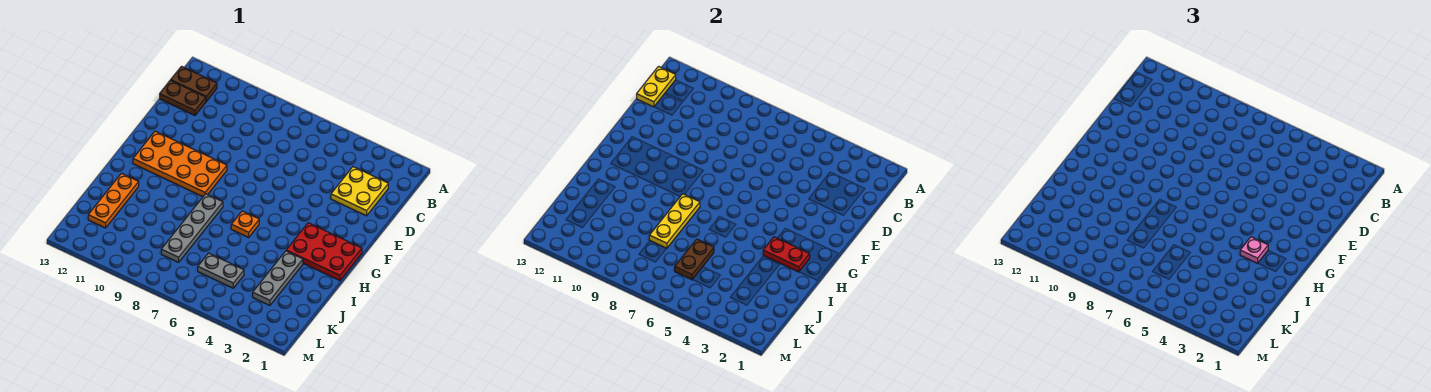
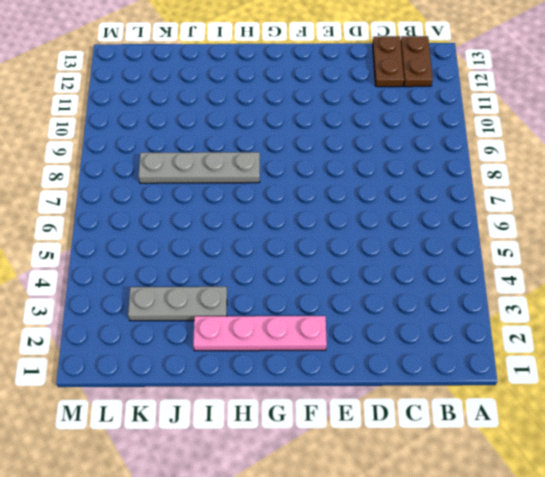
pink plate F2:I2 level 1 -> red plate G1:H3 level 1
none -> yellow plate C2:D3 level 1
none -> orange plate F9:G12 level 1
none -> orange plate H6 level 1

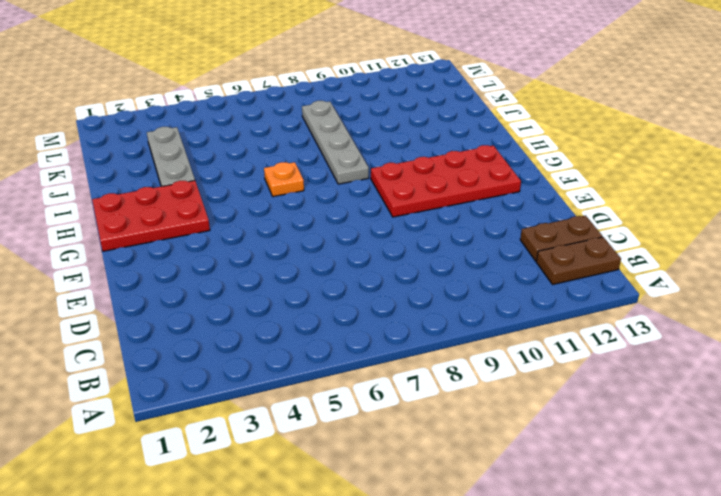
red plate F9:G12 level 1 -> orange plate F9:G12 level 1
none -> yellow plate C2:D3 level 1
none -> orange plate I12:K12 level 1
none -> grey plate K5:K6 level 1

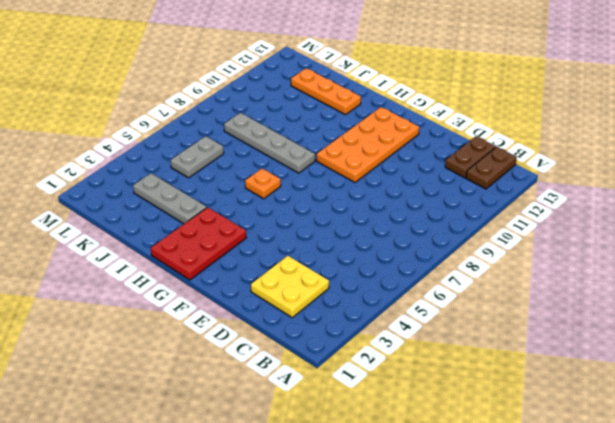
none -> yellow plate B13:C13 level 2
none -> red plate H2:H3 level 2
none -> yellow plate H8:J8 level 2

